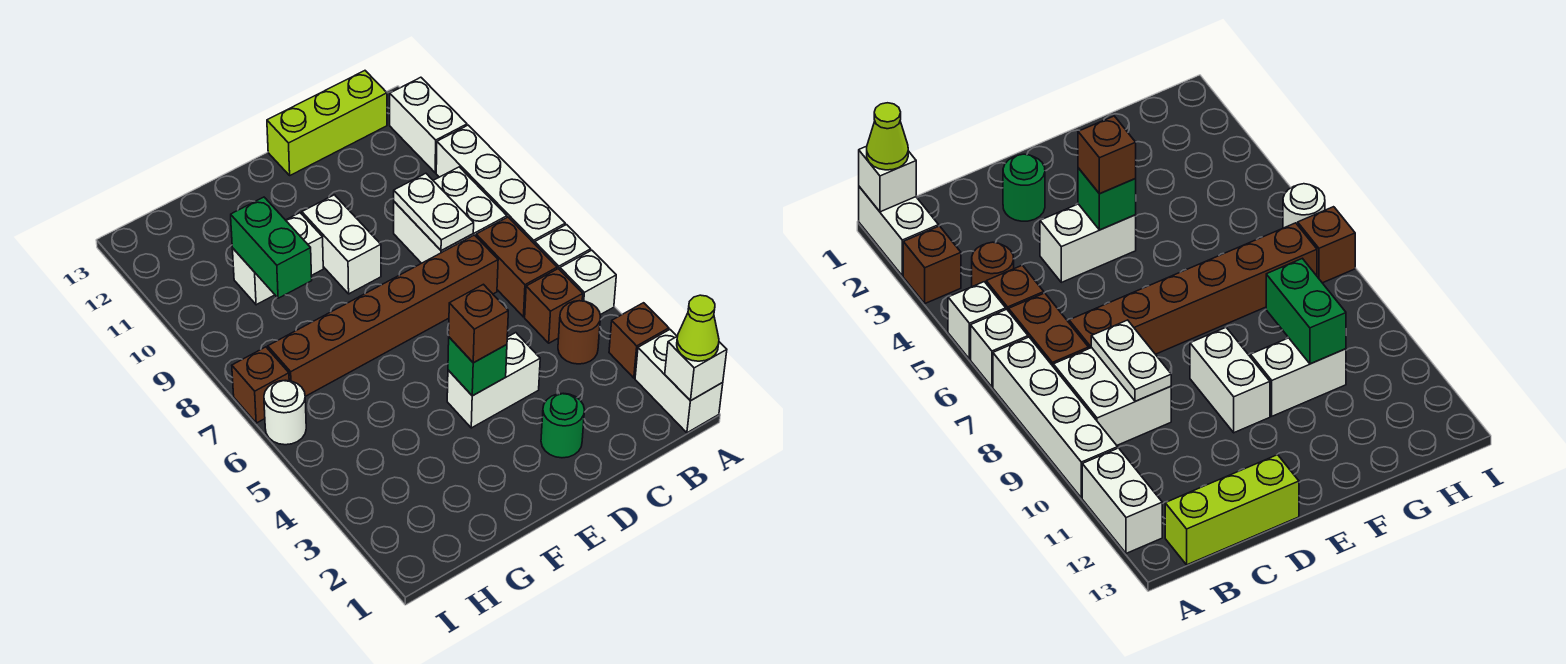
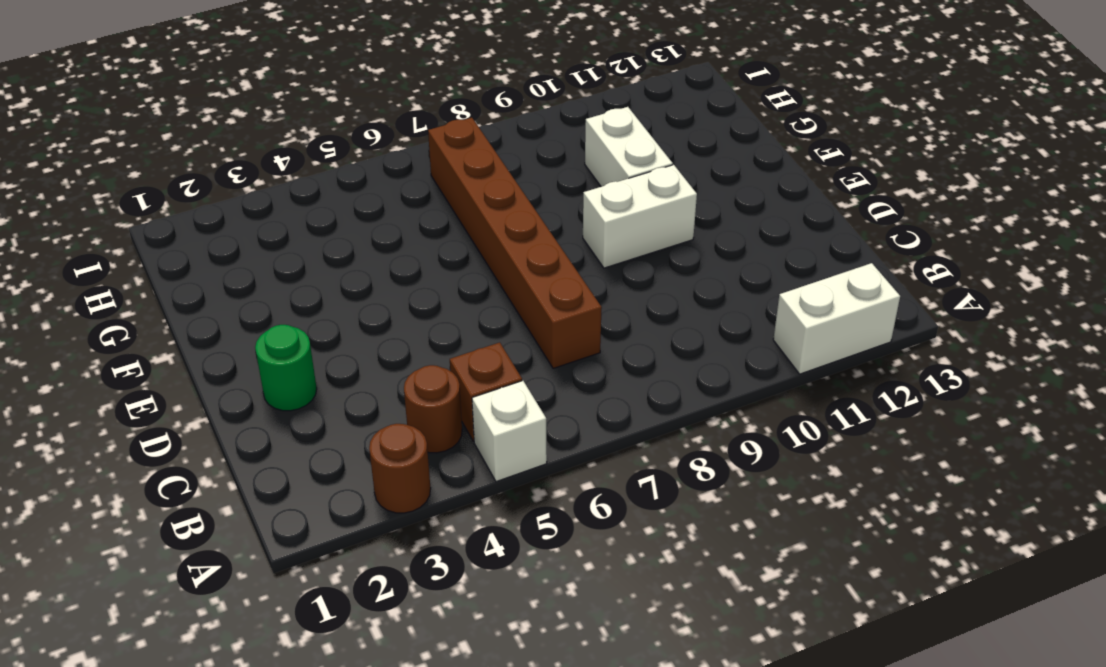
brown round brick A3 level 1 -> brown brick A3 level 1
none -> white brick A1:A2 level 1
none -> white brick A6 level 1
none -> white brick A7:A10 level 1

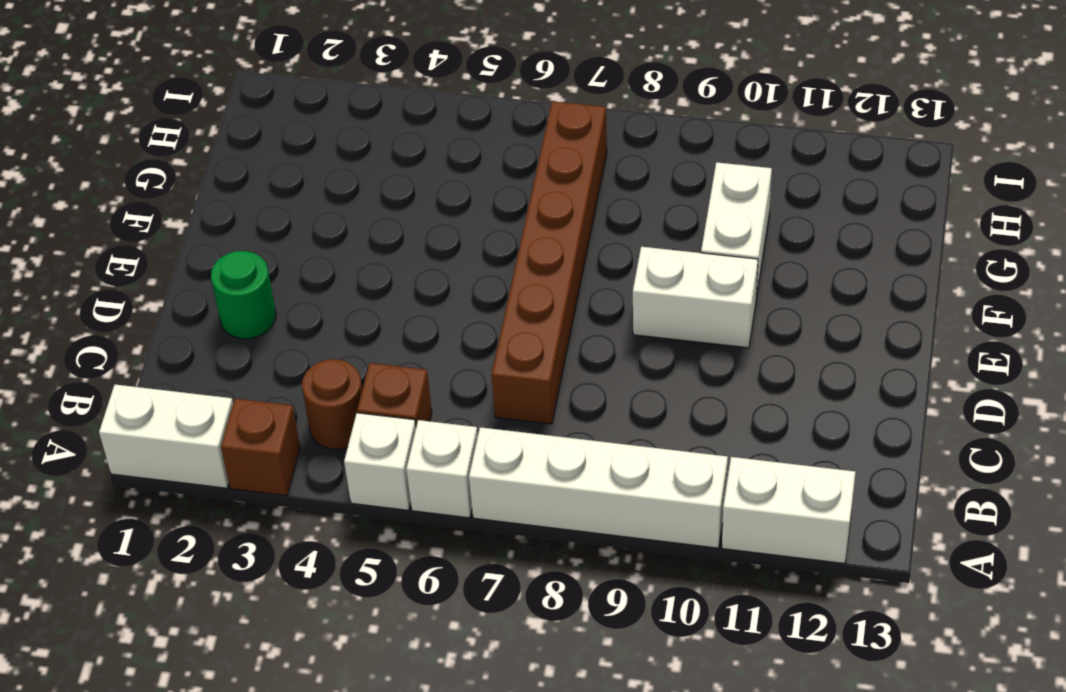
none -> brown brick B6:B7 level 1
none -> white brick B8:C9 level 1
none -> lime brick B13:D13 level 1

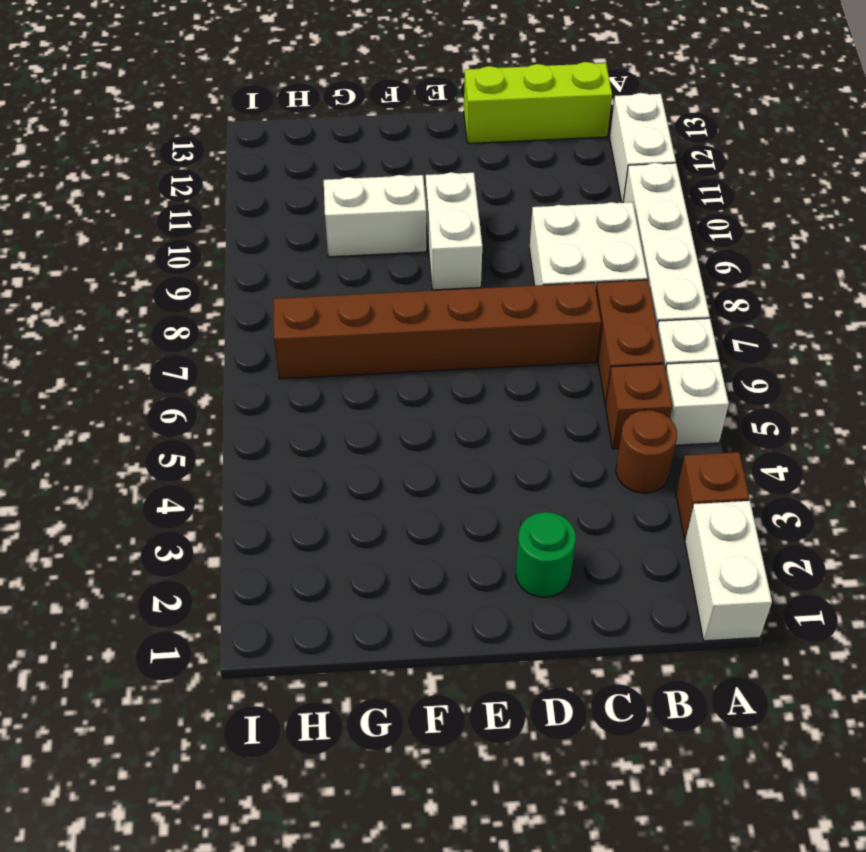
none -> white brick D4:E4 level 1
none -> white round brick I6 level 1
none -> brown brick I7 level 1

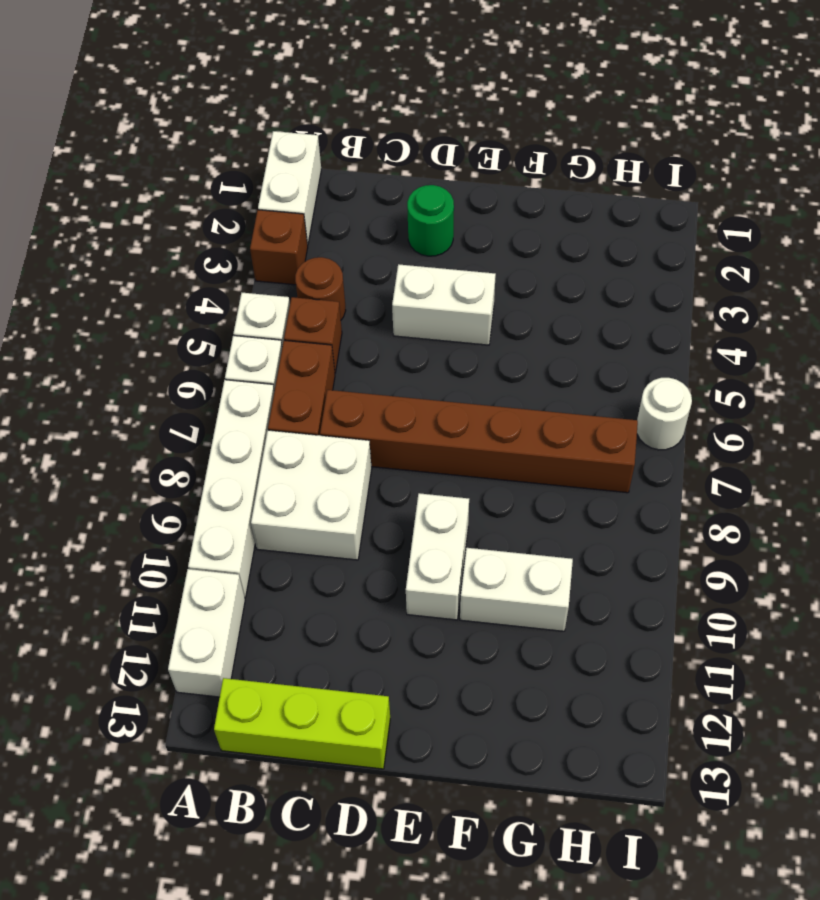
none -> brown brick I7 level 1
none -> white brick A1 level 2
none -> white plate C8:C9 level 2

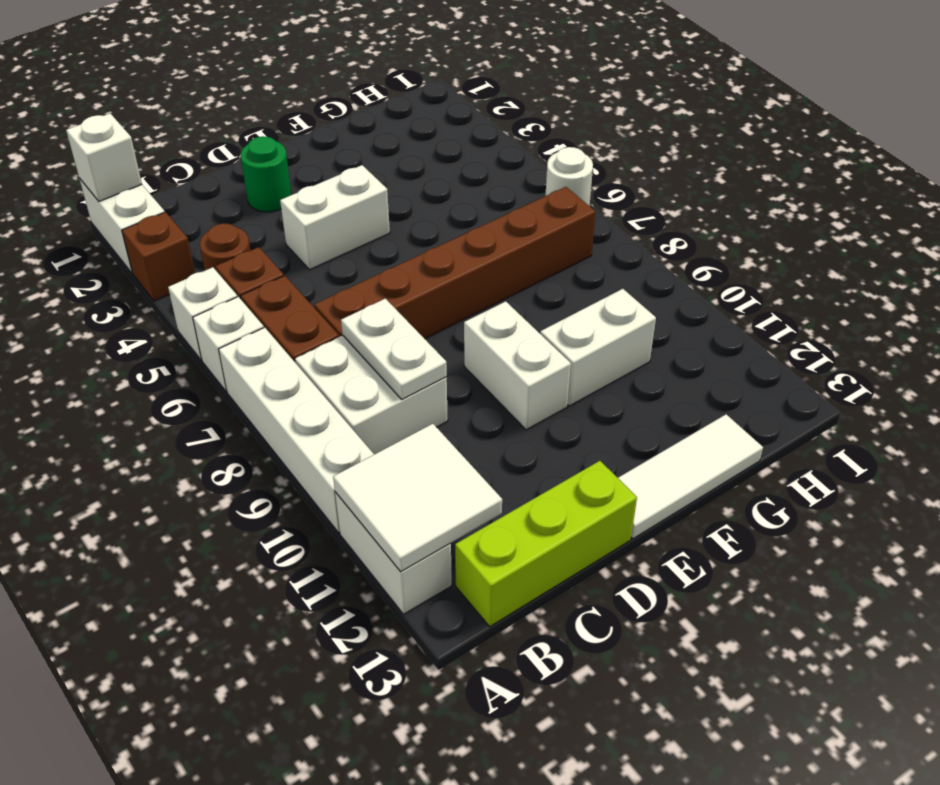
white tile A11:B12 level 2 -> none
white tile E13:G13 level 1 -> none
none -> brown brick I7 level 1
none -> green brick E4 level 2
none -> green brick G9:G10 level 2

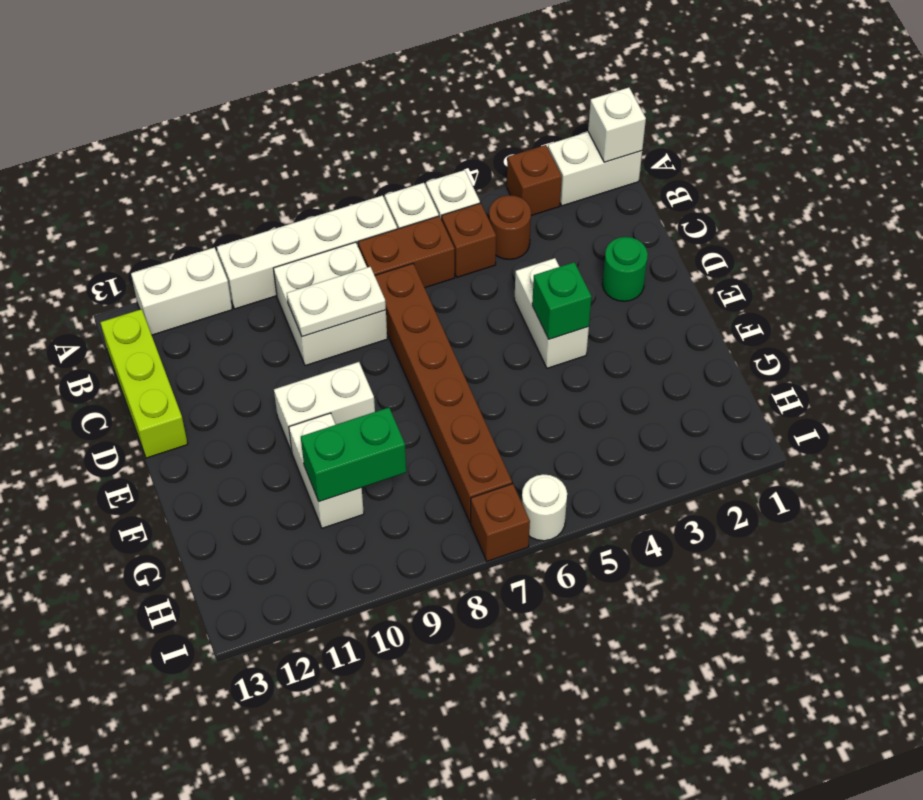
none -> lime cone A1 level 3
none -> brown brick E4 level 3

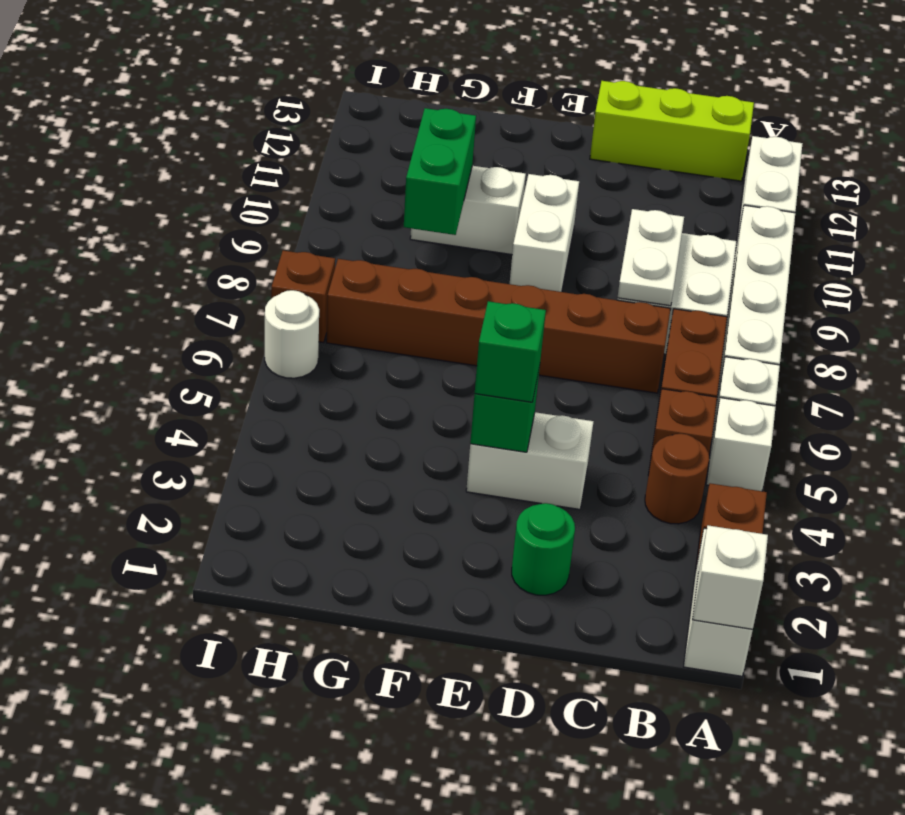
green brick E4 level 3 -> brown brick E4 level 3
none -> lime cone A1 level 3

